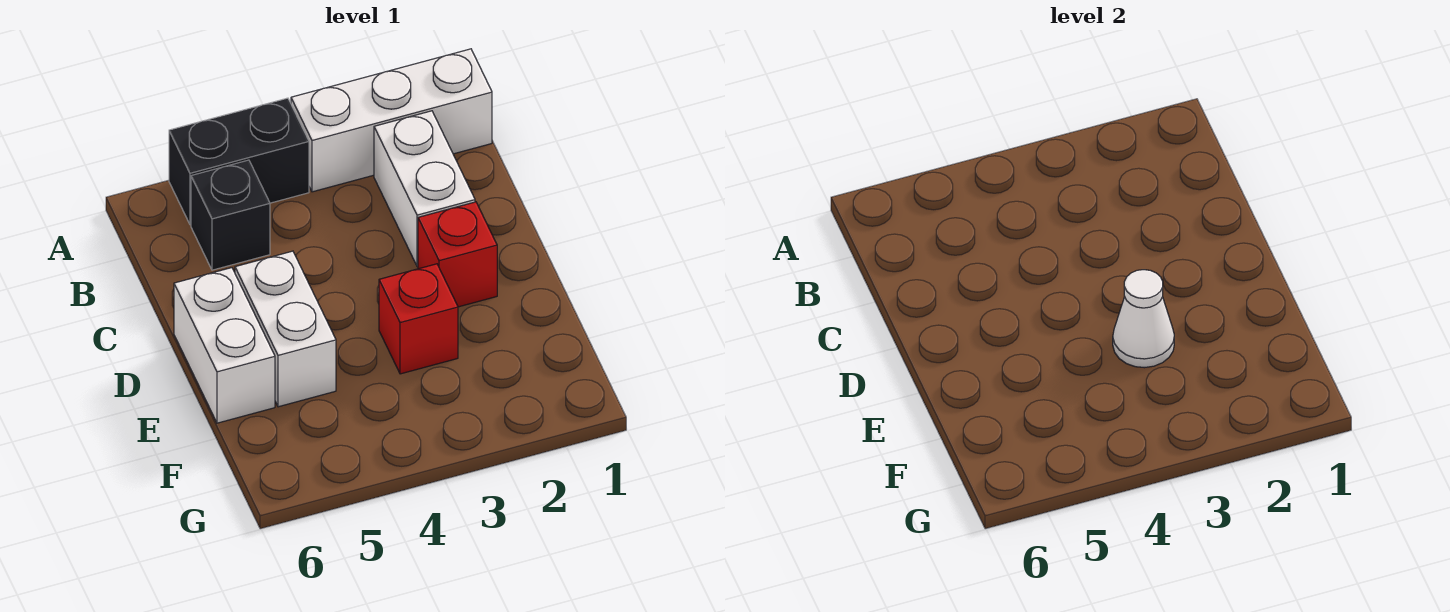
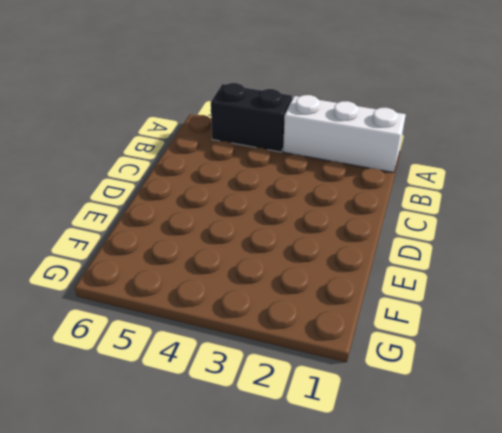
none -> white brick B2:C2 level 1
none -> black brick B5 level 1

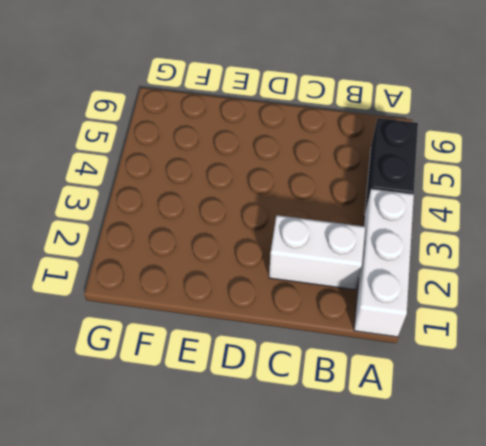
none -> black brick B5 level 1
none -> red brick D2 level 1

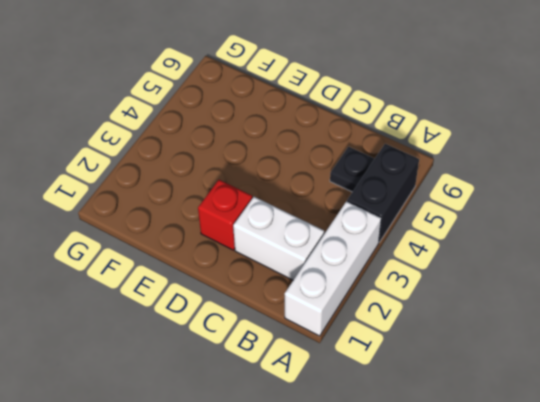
black plate B5 level 1 -> black brick B5 level 1
none -> white brick D5:E5 level 1
none -> white brick D6:E6 level 1

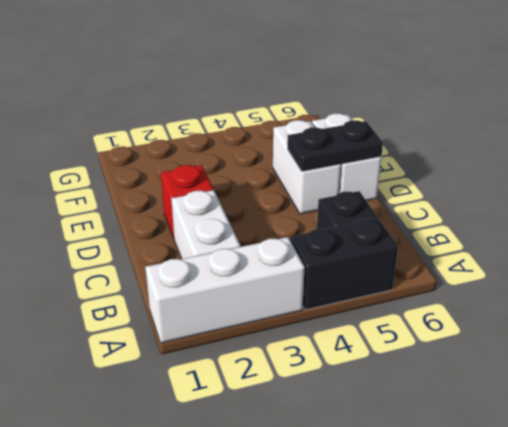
black plate D5:D6 level 2 -> none
none -> red brick E3 level 1
none -> white cone E3 level 2

